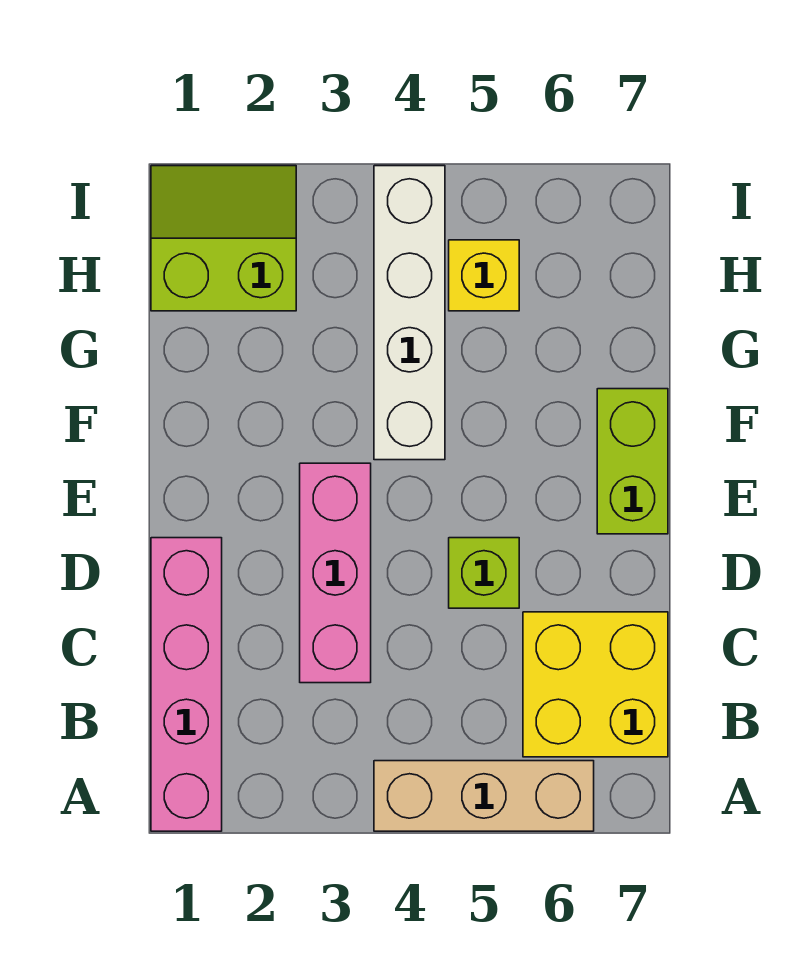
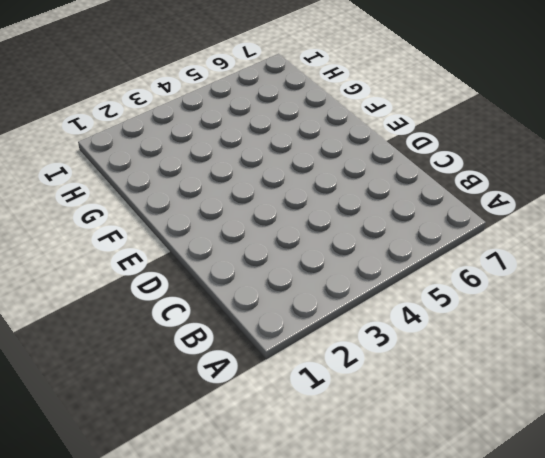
none -> pink brick A1:D1 level 1
none -> tan brick A4:A6 level 1

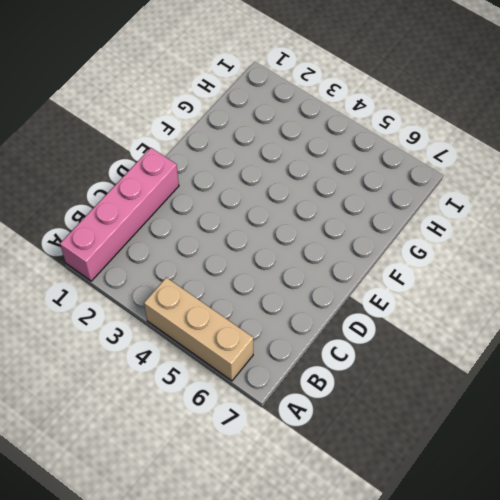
none -> yellow brick B6:C7 level 1
none -> pink brick C3:E3 level 1

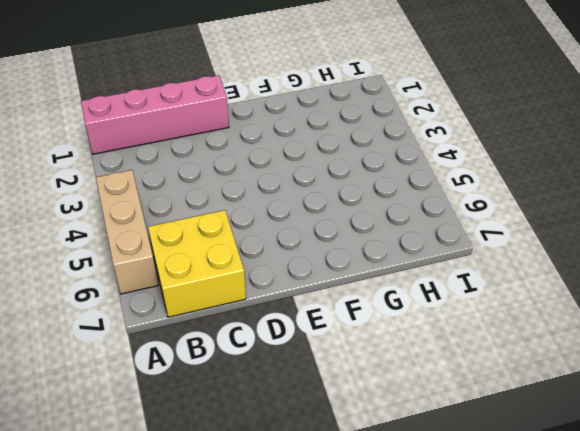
none -> pink brick C3:E3 level 1
none -> lime brick D5 level 1

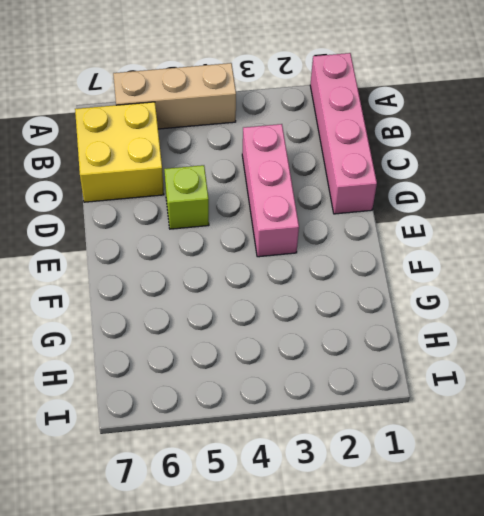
none -> lime brick E7:F7 level 1
none -> white brick F4:I4 level 1

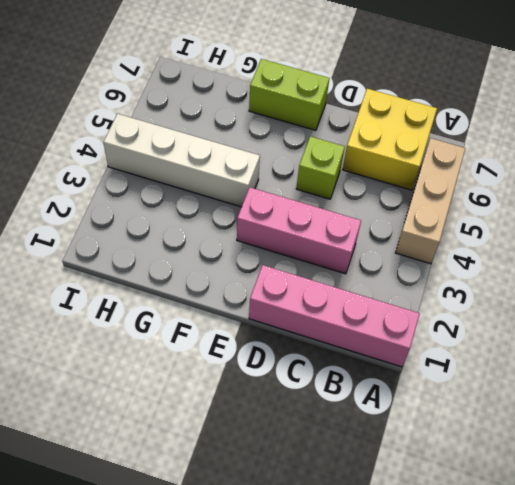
none -> lime slope H1:I2 level 1 top H
none -> yellow brick H5 level 1

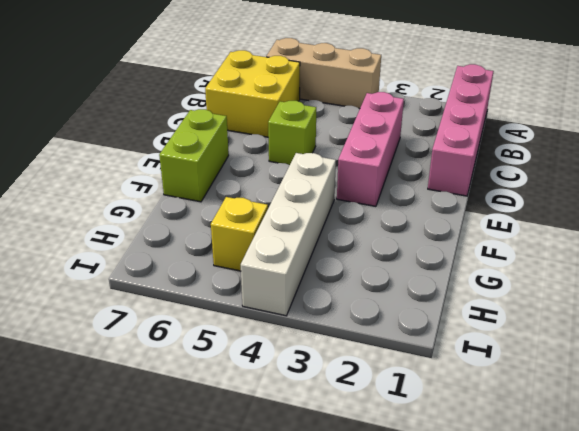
none -> lime slope H1:I2 level 1 top H

